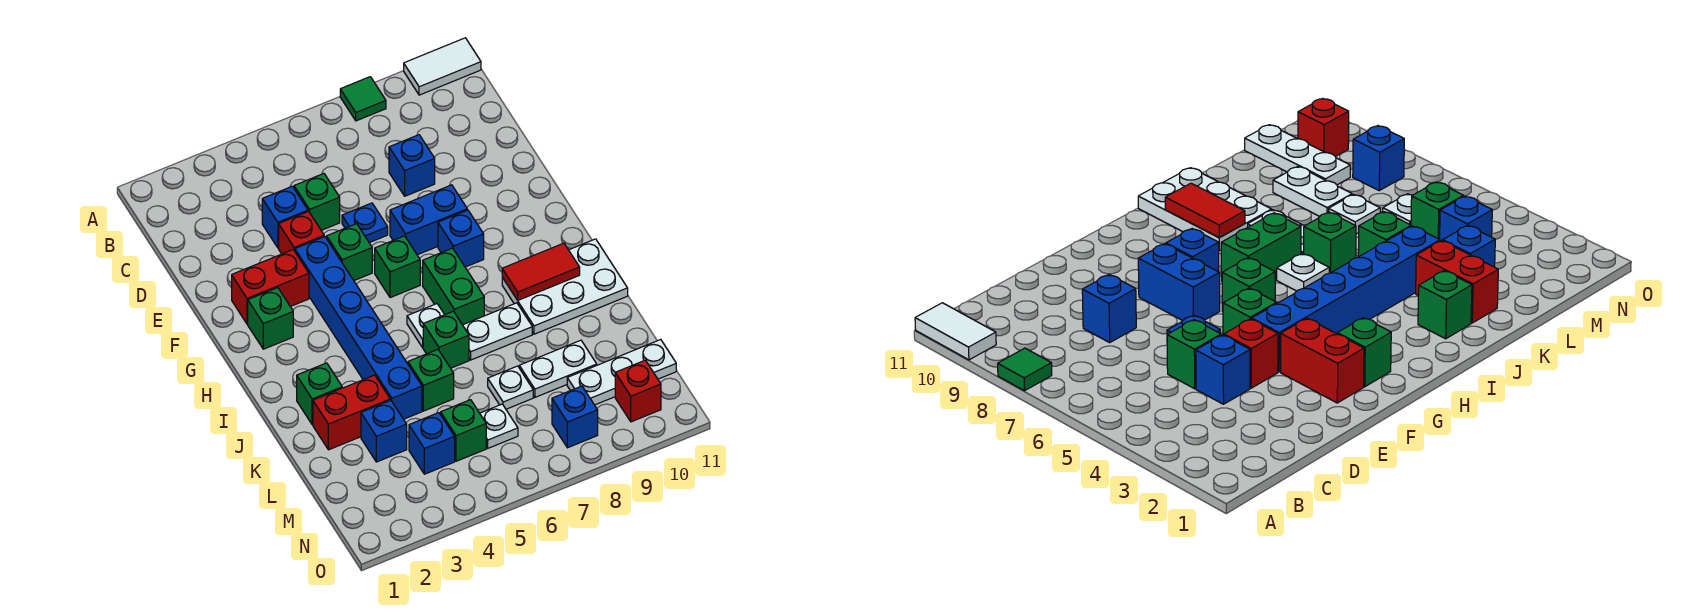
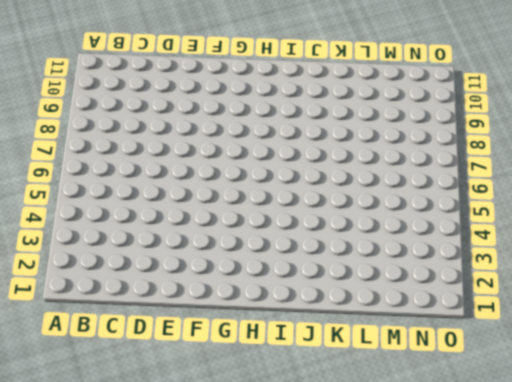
none -> green tile A8 level 1
none -> white tile A10:A11 level 1
none -> blue brick D4 level 1
none -> green brick D5 level 1

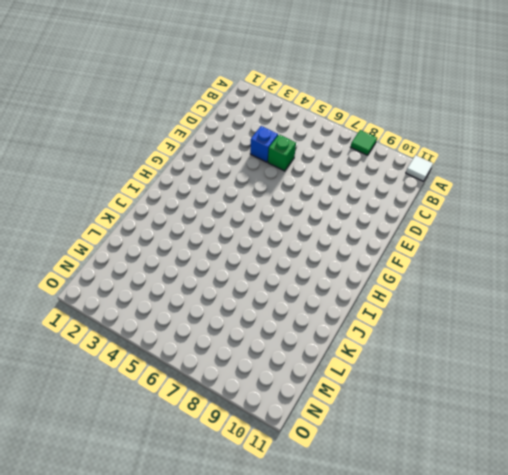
white tile A11 level 1 -> white tile A10:A11 level 1
none -> blue brick D8 level 1
none -> red brick E4 level 1
none -> blue plate E6 level 1
none -> red brick F2:F3 level 1

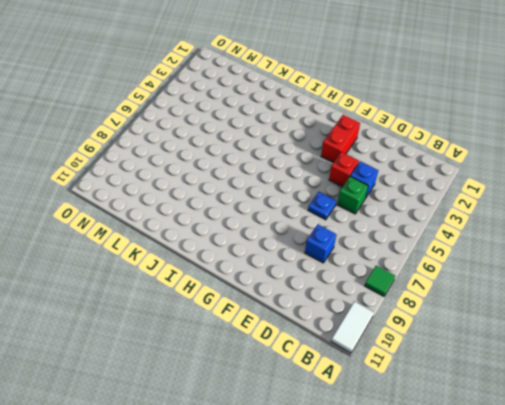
none -> blue brick F4:K4 level 1
none -> green brick F5 level 1
none -> blue brick F7:F8 level 1
none -> green brick G2 level 1

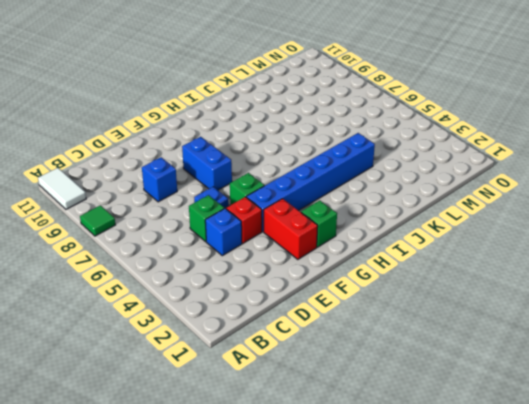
none -> green brick G6 level 1
none -> blue brick G8 level 1
none -> green brick H7:I7 level 1
none -> white plate I6 level 1

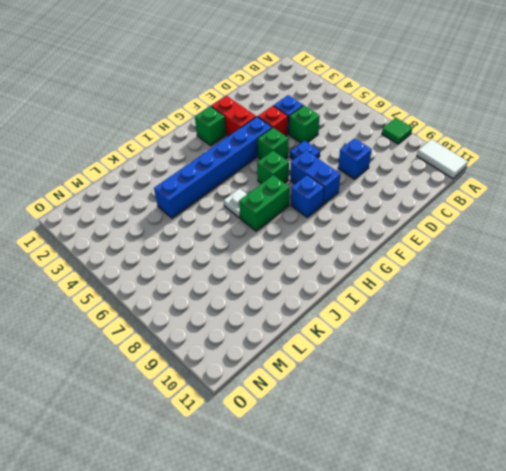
none -> white plate I9:J11 level 1
none -> green brick J2 level 1
none -> green brick J6 level 1
none -> white plate J7:J8 level 1

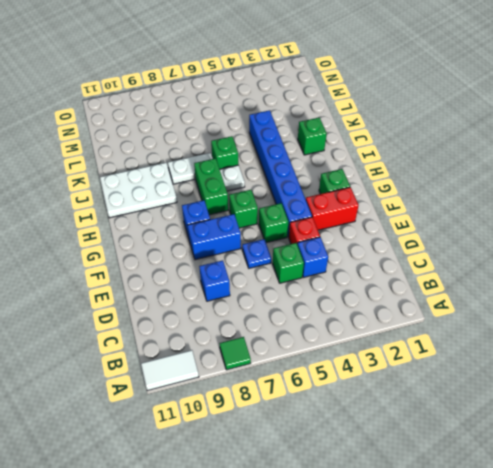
none -> red brick K2:K3 level 1
none -> green brick K5 level 1
none -> blue brick L3 level 1
none -> white plate L7 level 1

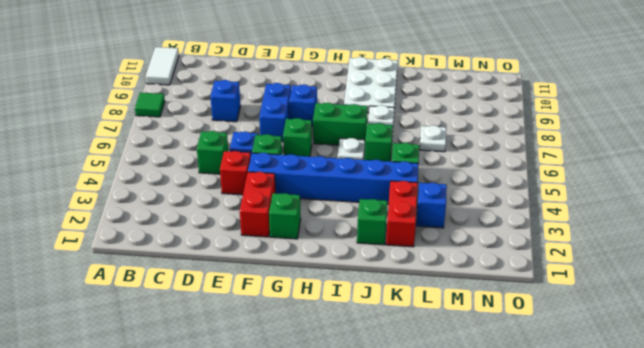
none -> blue brick D4 level 1
none -> white plate L8:L9 level 1
none -> blue brick M4 level 1
none -> green brick M5 level 1

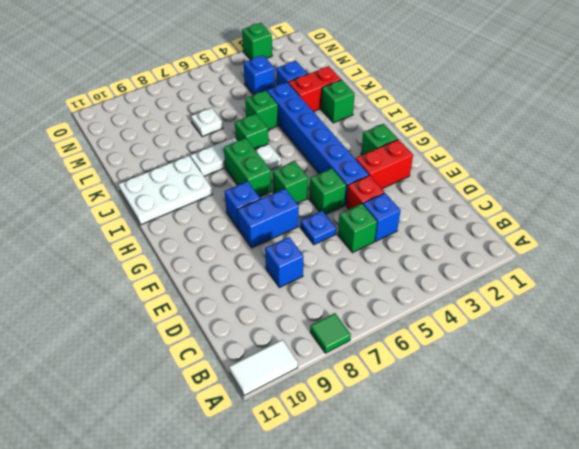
green brick O3 level 1 -> green brick M5 level 1
none -> white plate L8:L9 level 1
none -> white plate M6 level 1
none -> white plate M9:M11 level 1
none -> blue brick N8 level 1

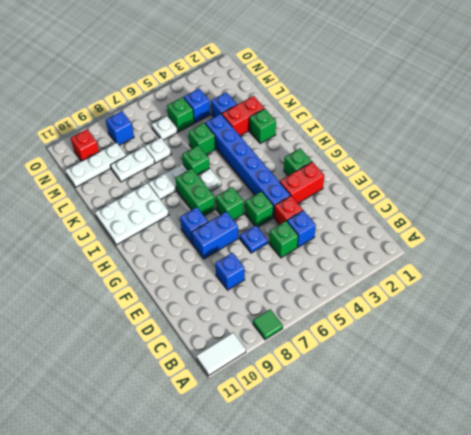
none -> red tile I9:I10 level 2

